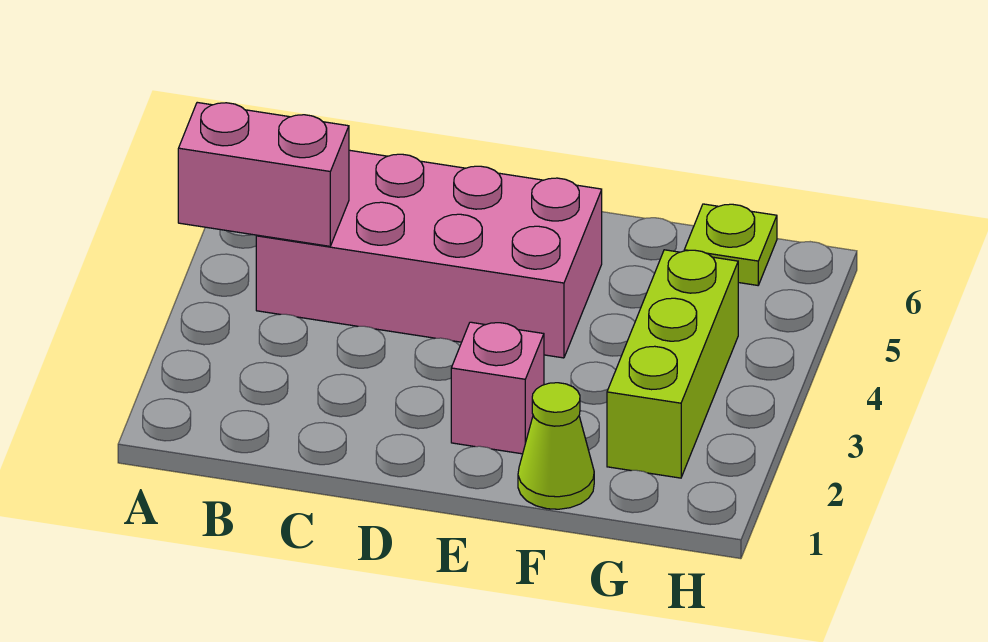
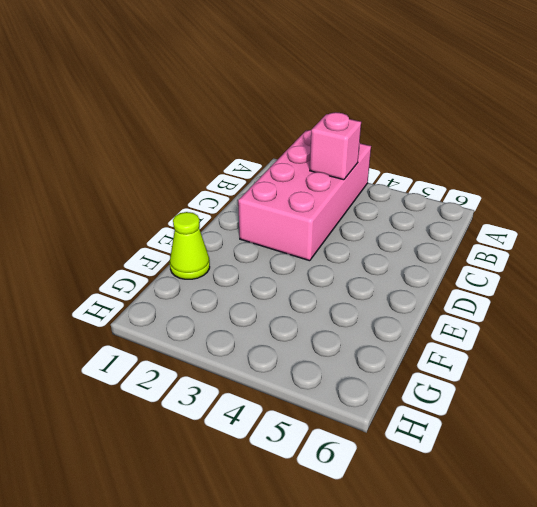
pink brick A2:D3 level 1 -> pink brick B4:E5 level 1
pink brick B3 level 2 -> pink brick E2 level 1
none -> lime brick G2:G4 level 1
none -> lime plate G6 level 1

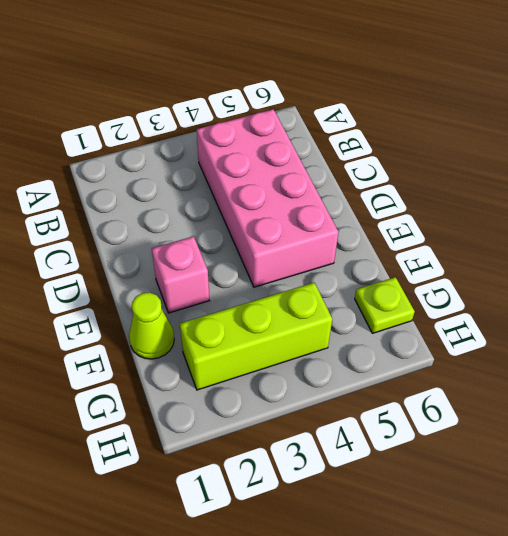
none -> pink brick A4:B4 level 2

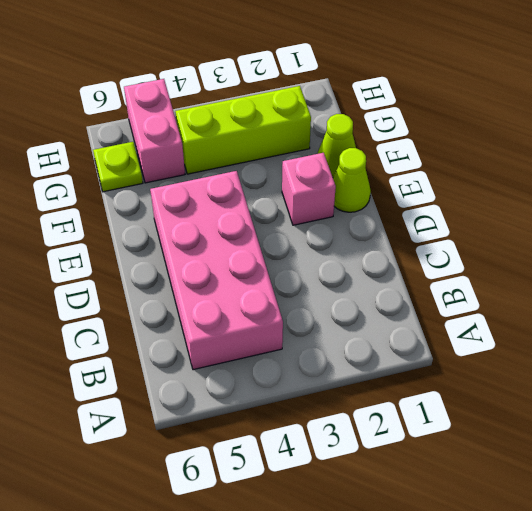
lime cone E1 level 1 -> none
pink brick G5:H5 level 1 -> pink brick A4:B4 level 2

